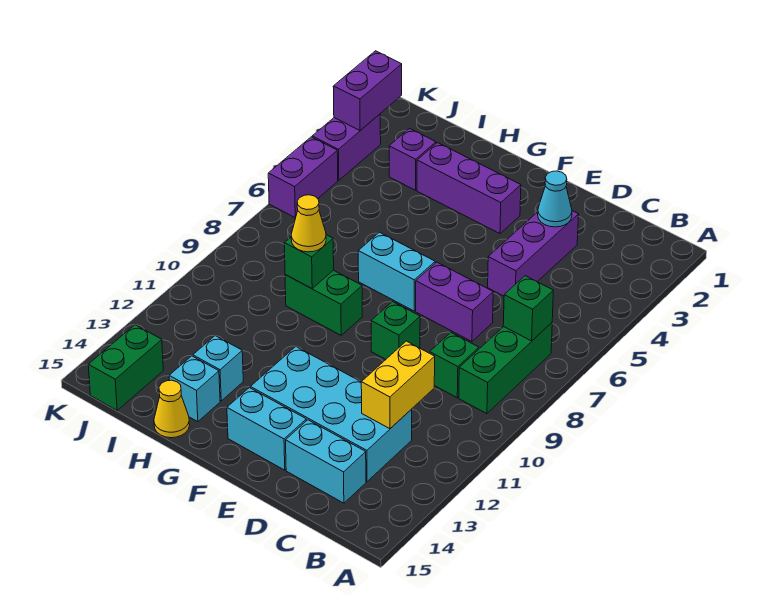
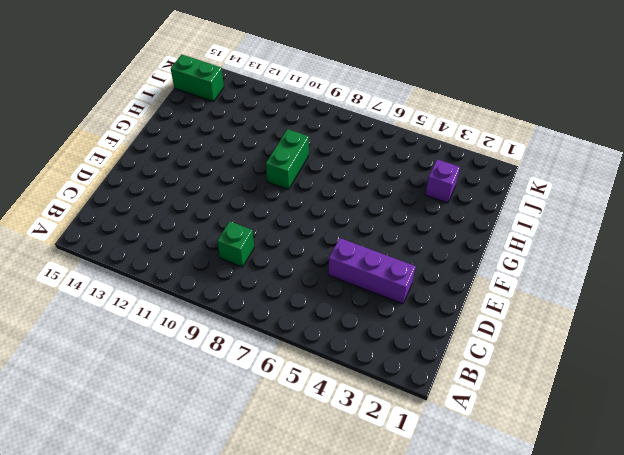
none -> green brick B7:B9 level 1
none -> cyan brick C12:F13 level 1
none -> cyan brick C14:D14 level 1

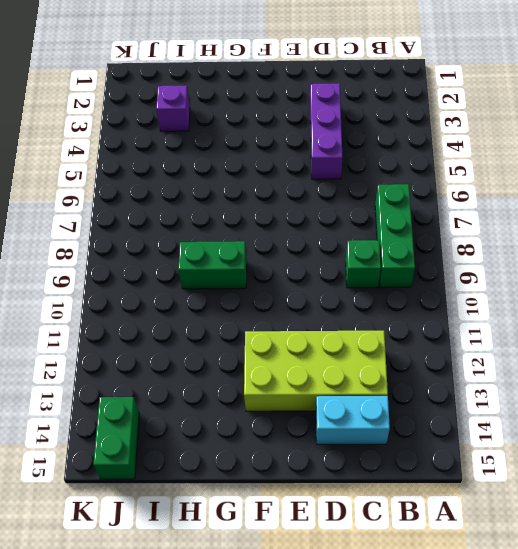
lime brick C12:F13 level 1 -> cyan brick C12:F13 level 1
none -> purple brick D7:E7 level 1
none -> green brick E9 level 1
none -> cyan brick E14:F14 level 1

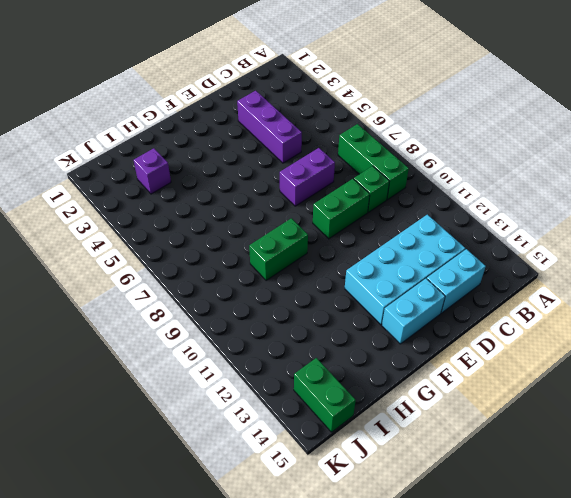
green brick D9:E9 level 1 -> green brick E9 level 1
none -> purple brick F3:H3 level 1
none -> cyan brick F7:G7 level 1
none -> cyan brick H13 level 1

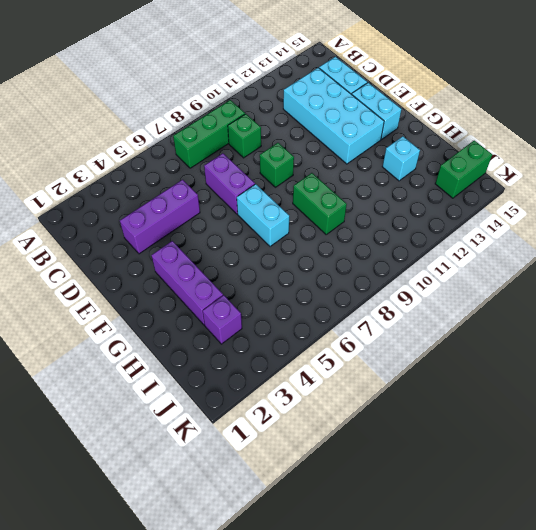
none -> cyan brick H14 level 1
none -> yellow cone H15 level 1
none -> purple brick K3:K4 level 1

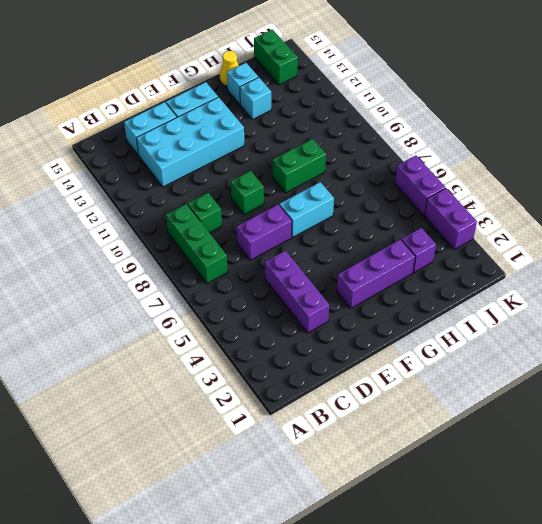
none -> green brick B7 level 2
none -> yellow brick C11:C12 level 2
none -> cyan cone D3 level 2

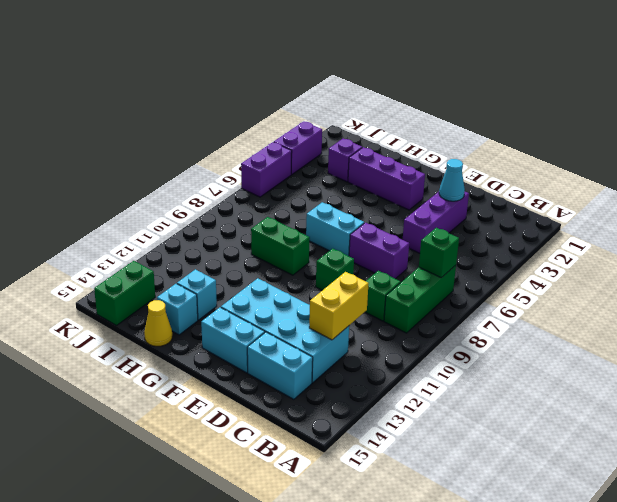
none -> green brick H9 level 2
none -> purple brick K2:K3 level 2
none -> yellow cone H9 level 3

